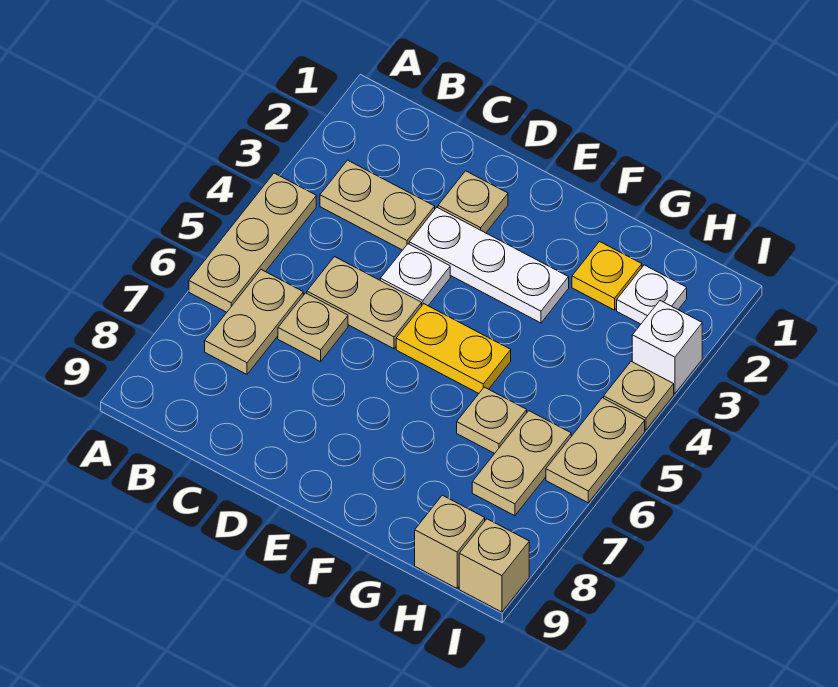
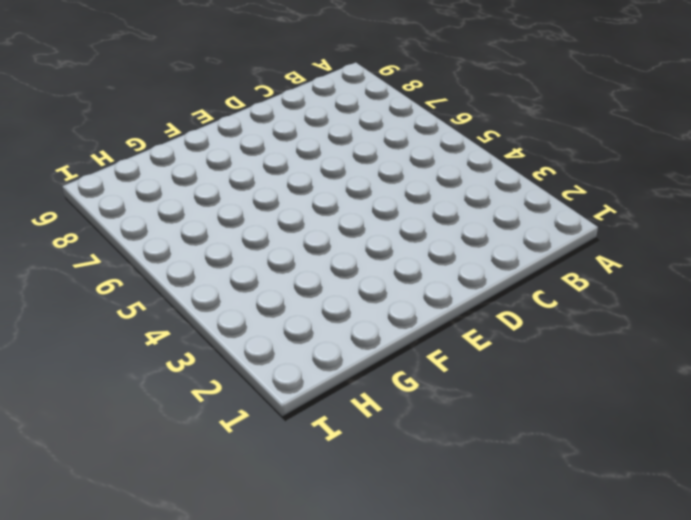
none -> tan plate A4:A6 level 1
none -> tan plate B3:C3 level 1
none -> tan plate B6:B7 level 1

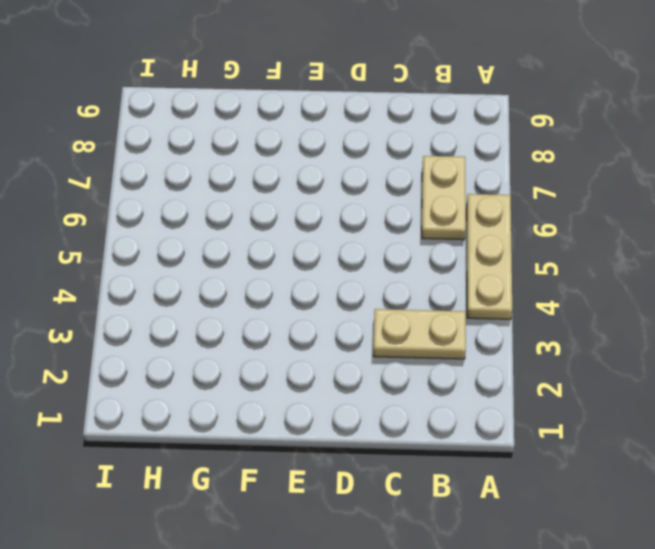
none -> tan plate C5:D5 level 1
none -> tan plate C6 level 1
none -> tan plate D2 level 1

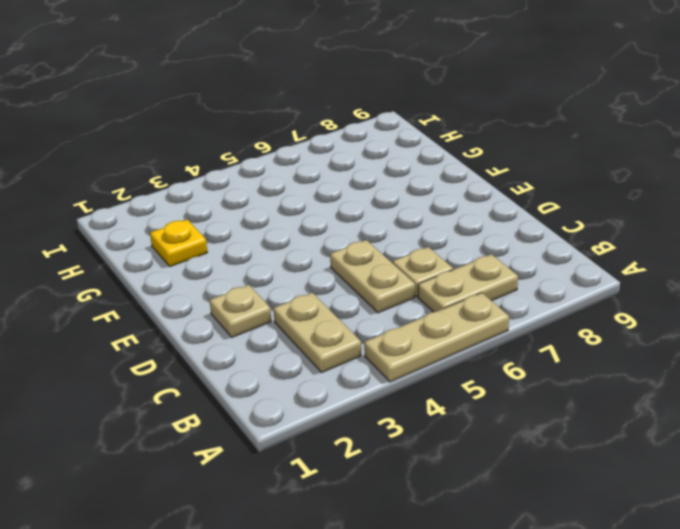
none -> white plate D3:F3 level 1
none -> white plate D4 level 1
none -> yellow plate E5:F5 level 1

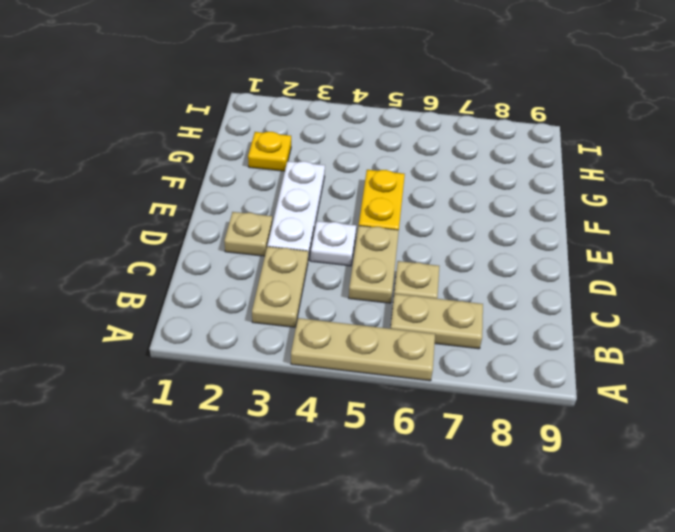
none -> tan plate G6 level 1
none -> white plate H2 level 1
none -> tan plate H6:H7 level 1

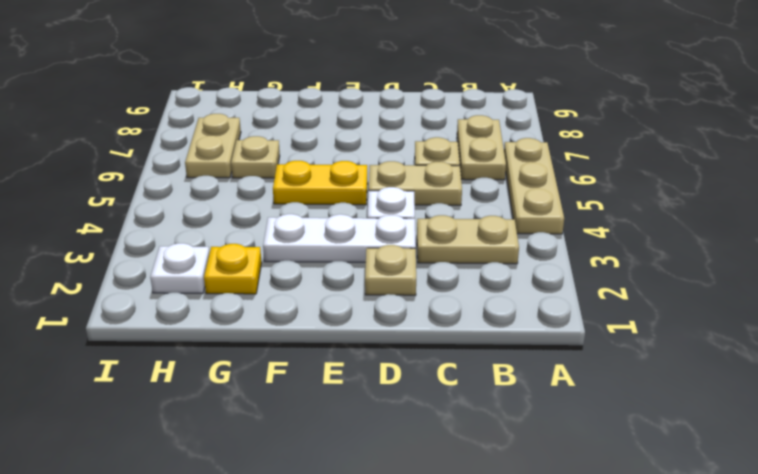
none -> tan brick H9 level 1
none -> white brick I3 level 1
none -> tan plate I4 level 1

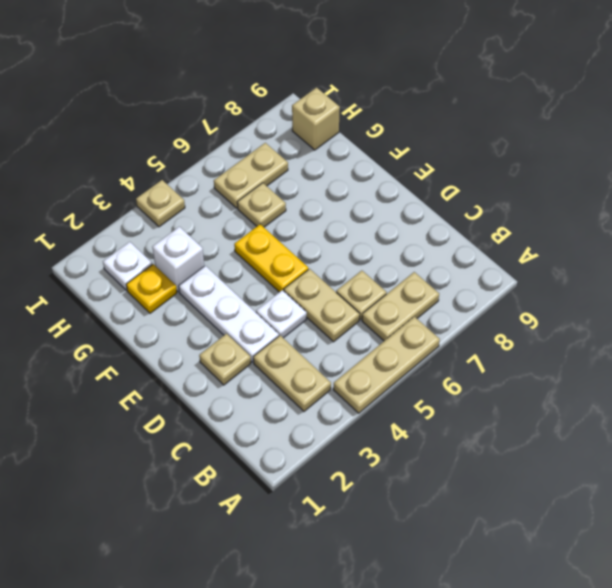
white brick G3 level 1 -> white brick I3 level 1
none -> tan plate I5:I6 level 1
none -> tan brick I9 level 1

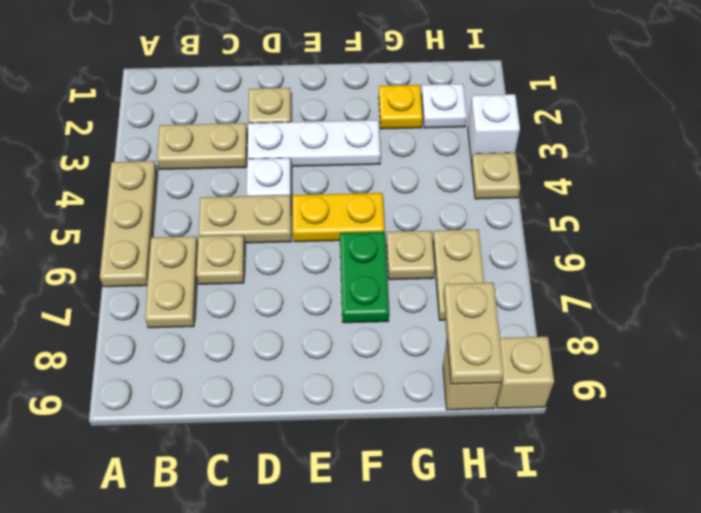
green plate F6:F7 level 1 -> none
tan plate H8:H9 level 2 -> tan plate I5:I6 level 1

